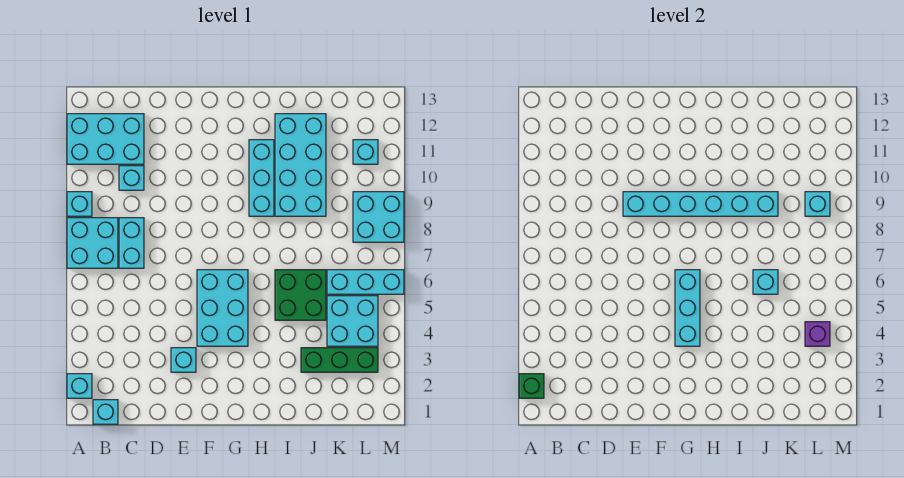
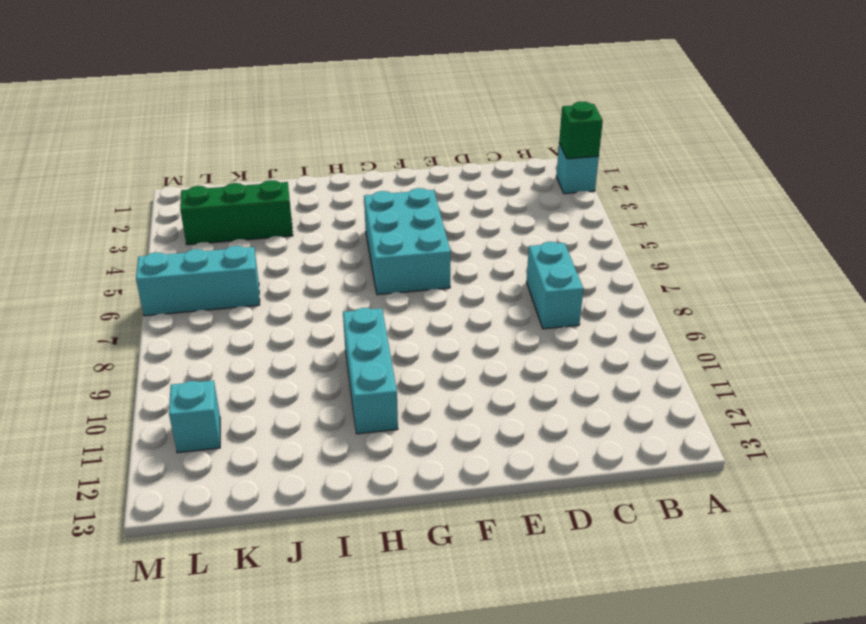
none -> cyan brick A7:B8 level 1
none -> cyan brick A9 level 1
none -> cyan brick A11:C12 level 1

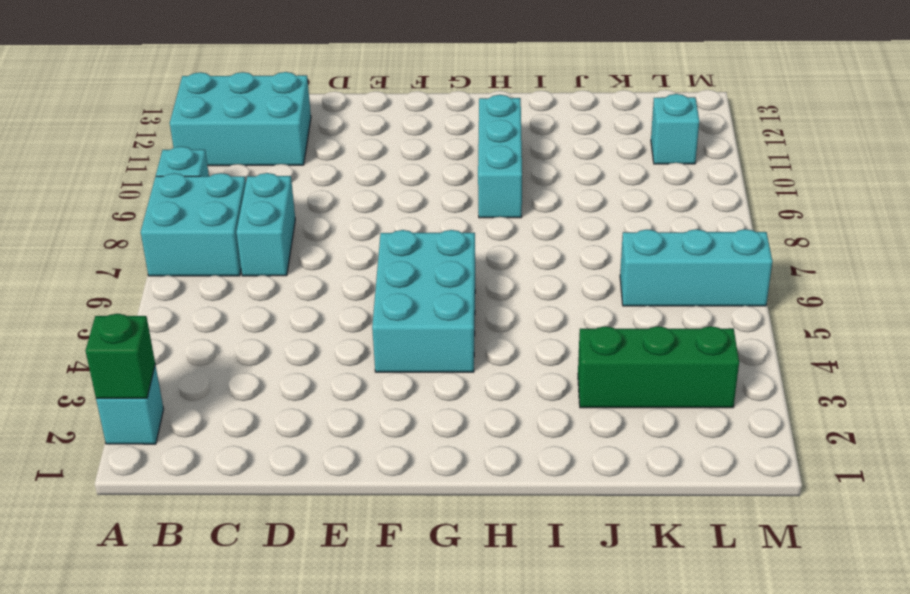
none -> cyan brick B1 level 1
none -> cyan brick C10 level 1
none -> cyan brick E3 level 1

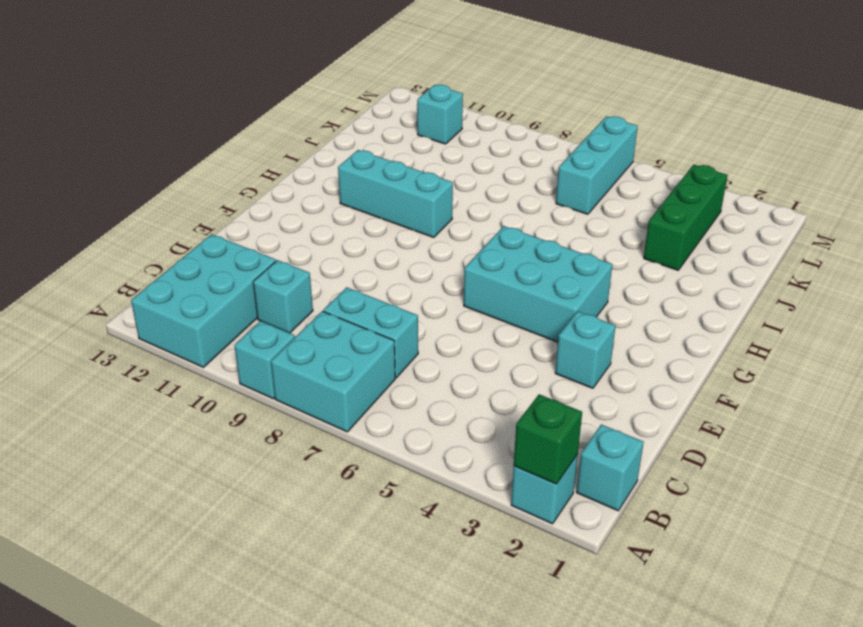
none -> green brick I5:J6 level 1
none -> cyan brick I9:J12 level 1
none -> cyan brick K4:L5 level 1

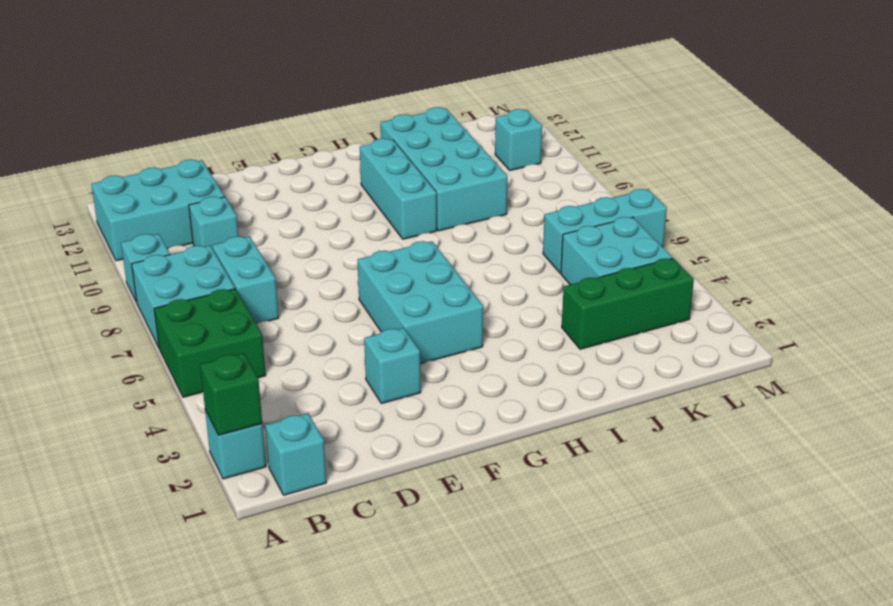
green brick A5:B6 level 1 -> green brick I5:J6 level 1
none -> cyan brick L8:M9 level 1
none -> cyan brick E9:J9 level 2
none -> cyan brick G4:G6 level 2

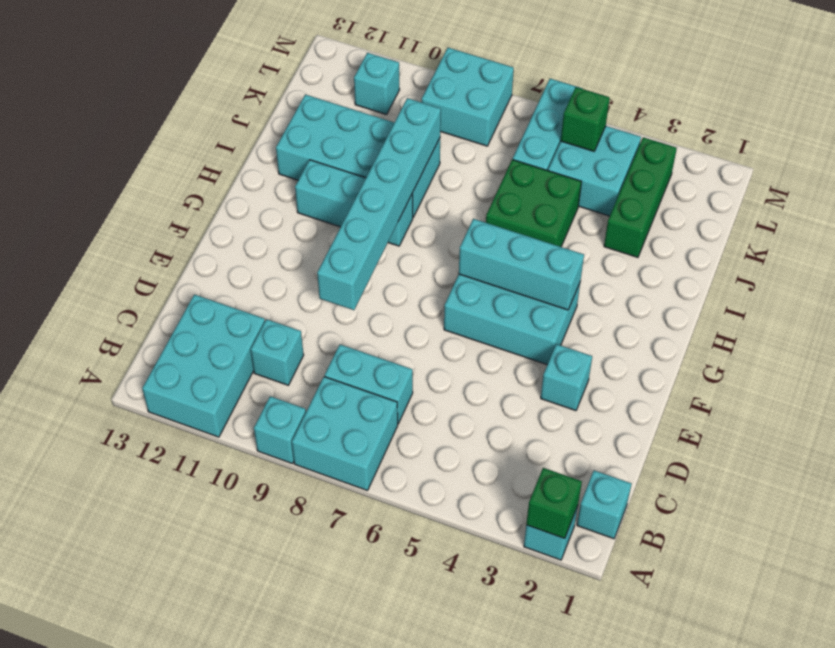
green brick L5 level 2 -> none
none -> cyan brick J6 level 2
none -> purple brick L4 level 2
none -> cyan brick L9 level 2

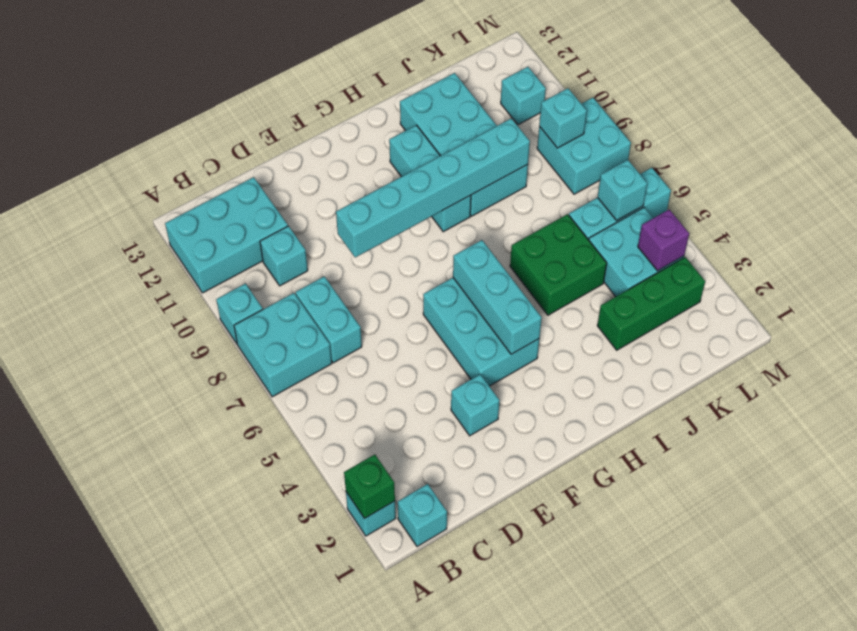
cyan brick L6 level 2 -> cyan brick J6 level 2

